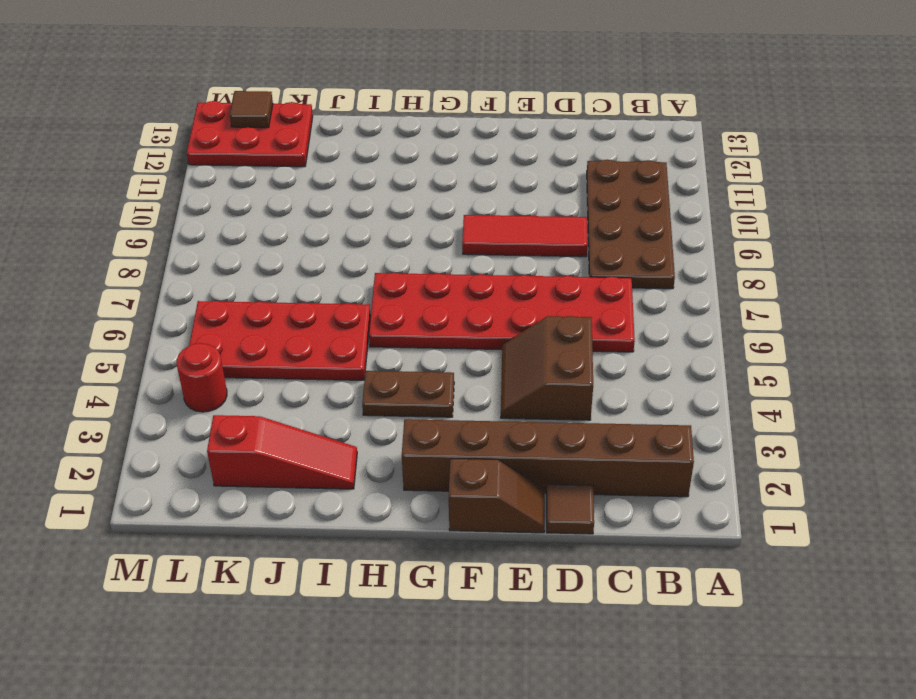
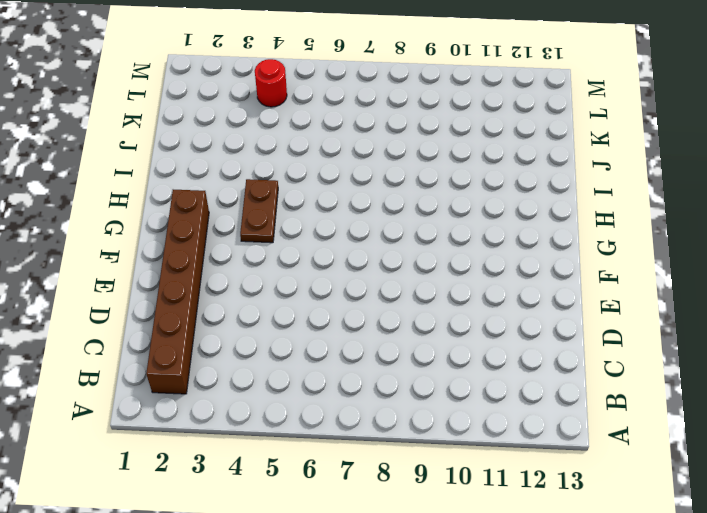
none -> brown plate B8:C11 level 1
none -> red plate C6:H7 level 1
none -> brown tile D1 level 1

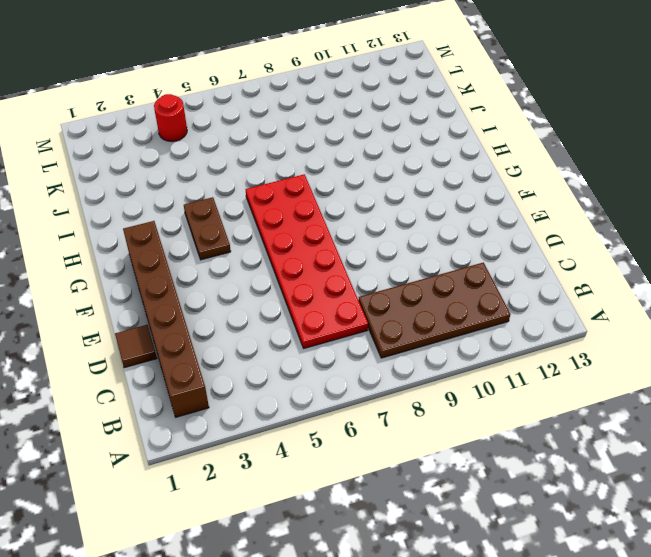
none -> brown slope D4:E5 level 1 top D
none -> red tile D9:F9 level 1
none -> brown slope E1:F1 level 1 top F

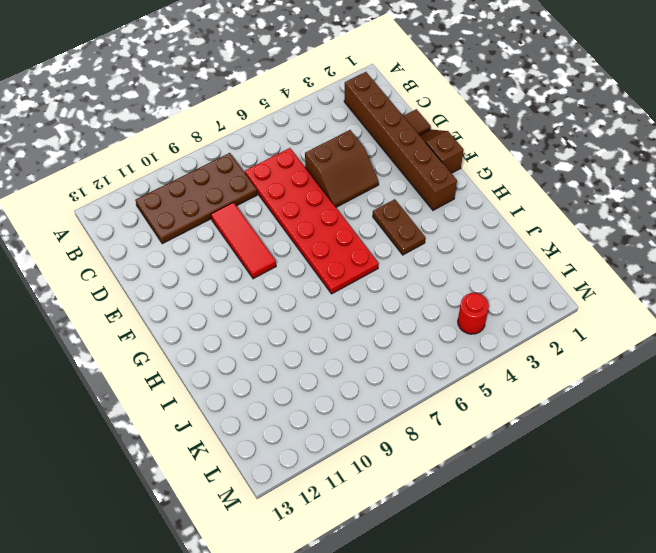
none -> red slope I2:K2 level 1 top K
none -> red plate I5:L6 level 1
none -> red plate K12:M13 level 1

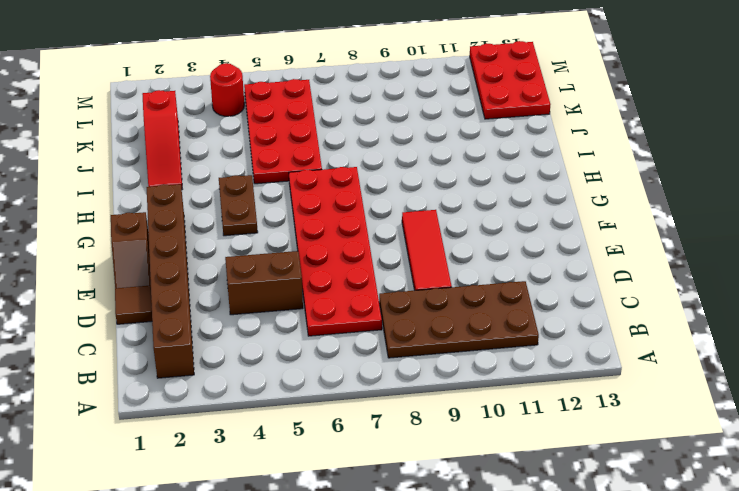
none -> brown tile L13 level 2

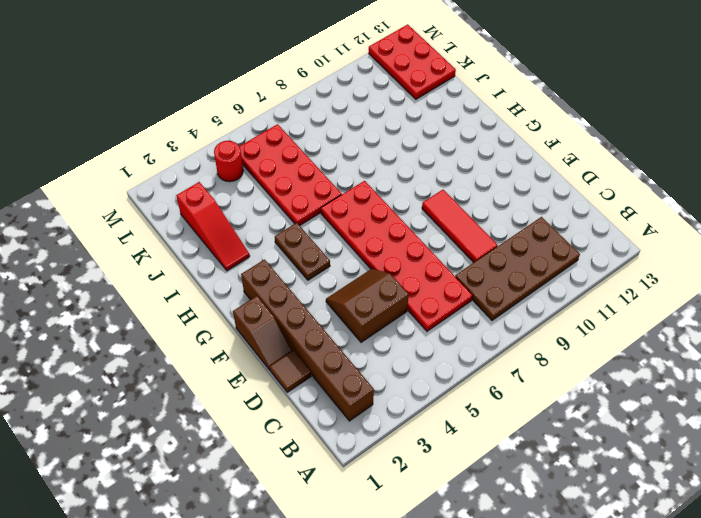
none -> brown tile L13 level 2

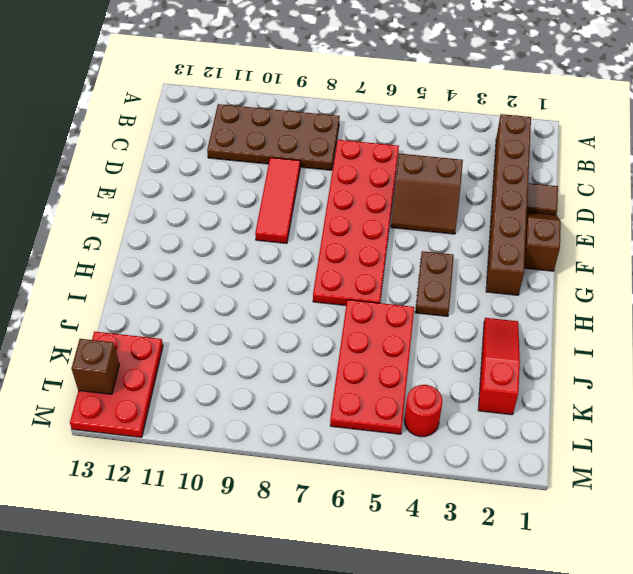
brown brick L13 level 2 -> brown tile L13 level 2

